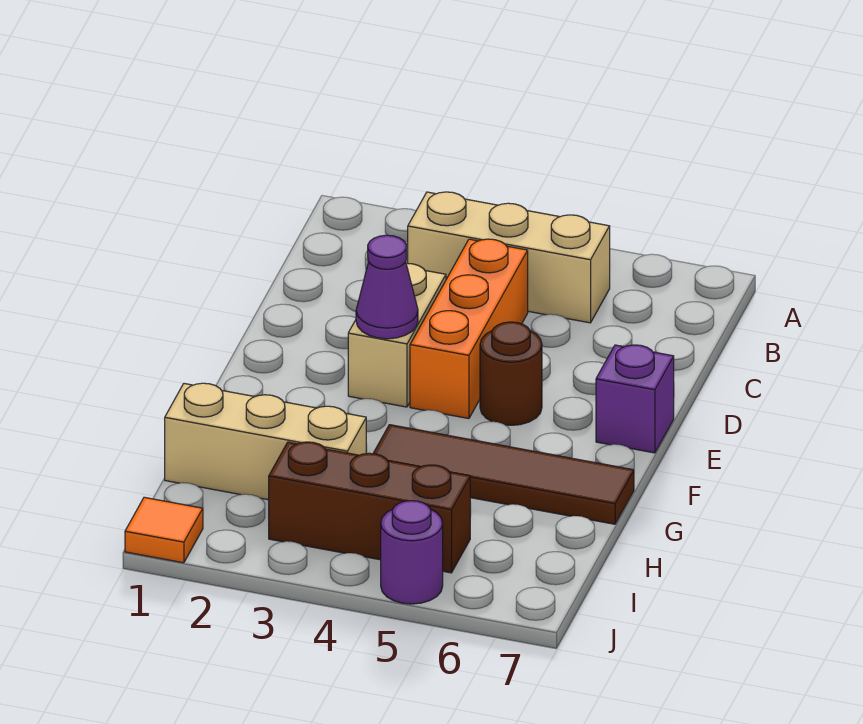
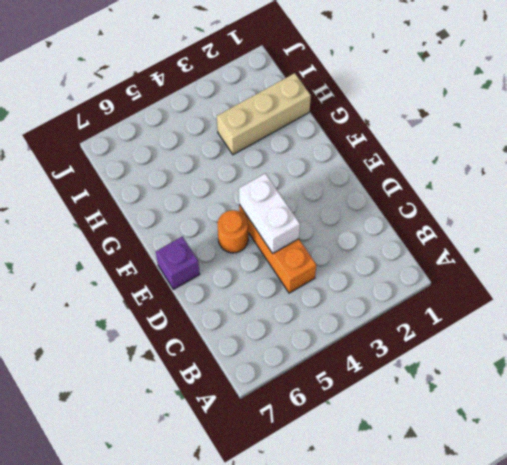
white brick D4:E4 level 2 -> none
orange round brick E5 level 1 -> brown round brick E5 level 1
none -> tan brick B3:B5 level 1
none -> tan brick D3:E3 level 1

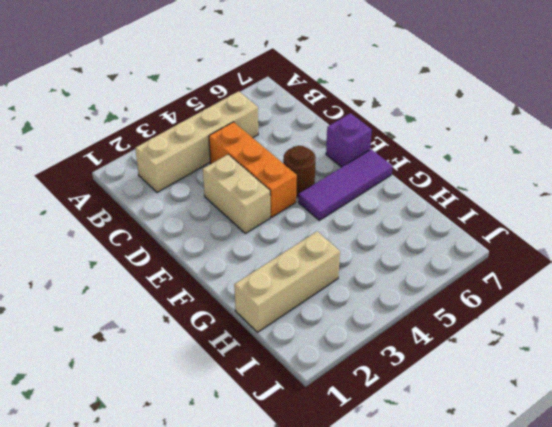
tan brick B2:B5 level 1 -> tan brick B3:B5 level 1
purple tile F5:F7 level 1 -> none
none -> brown tile G4:G7 level 1
none -> brown brick I3:I5 level 1

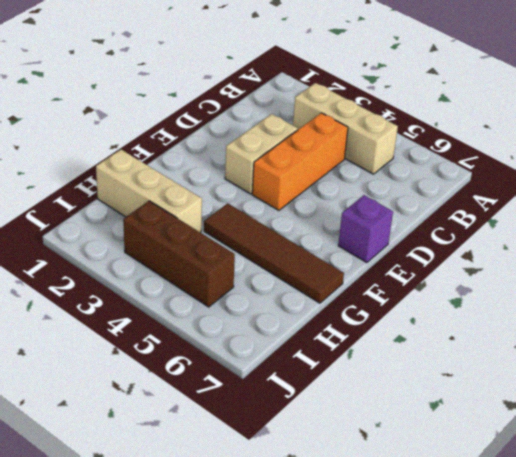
none -> brown round brick E5 level 1
none -> orange tile J1 level 1

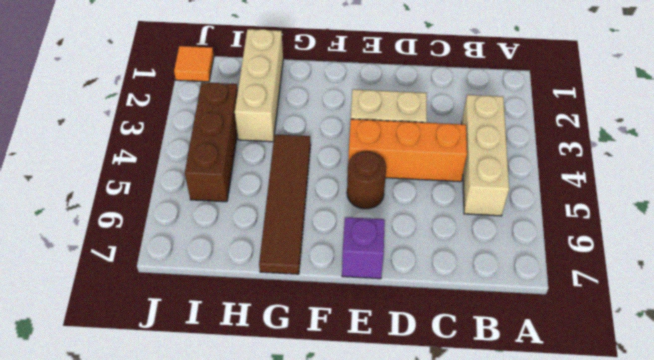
none -> purple round brick J5 level 1
none -> purple cone E3 level 2

